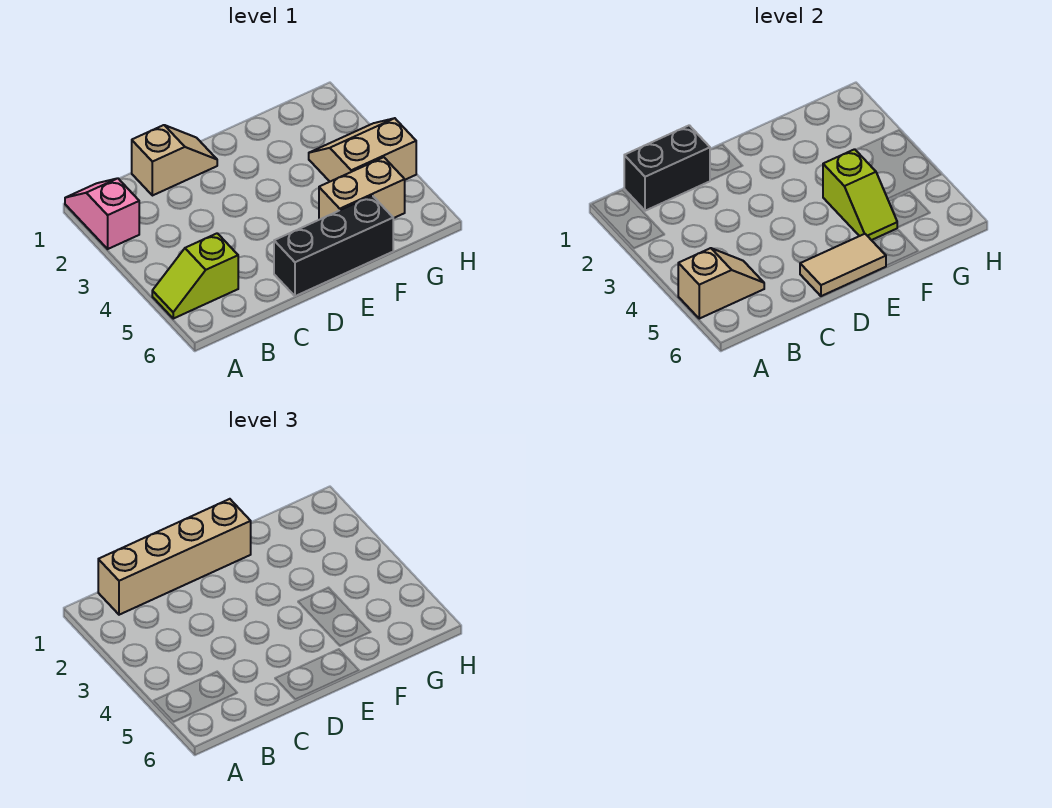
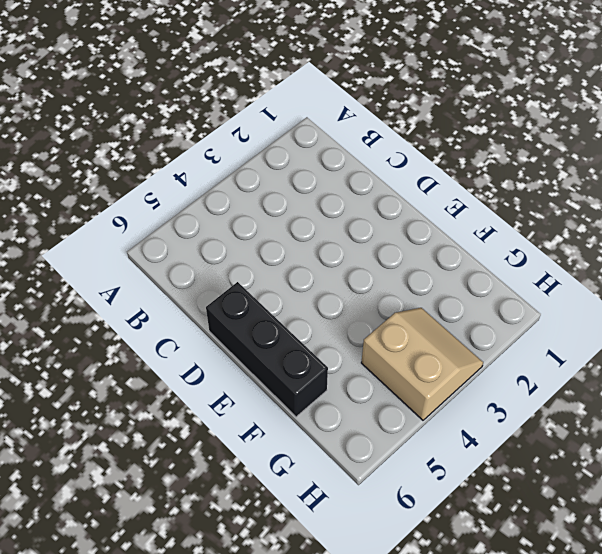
none -> pink slope A1:A2 level 1 top 2
none -> lime slope A5:B5 level 1 top B

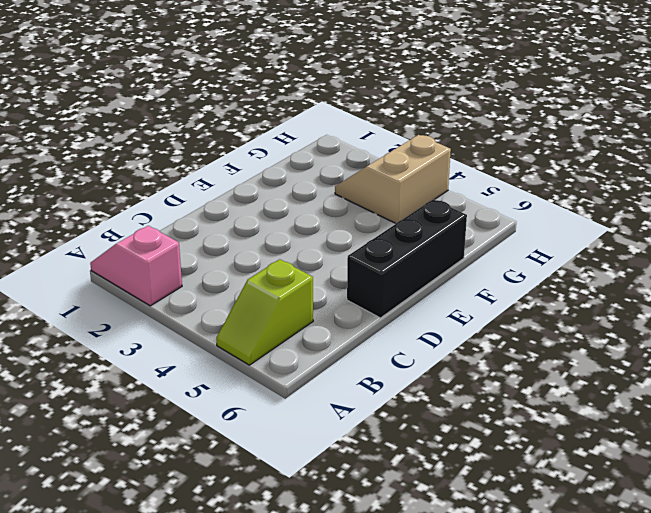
none -> tan slope C1:D1 level 1 top C
none -> tan brick F5:G5 level 1

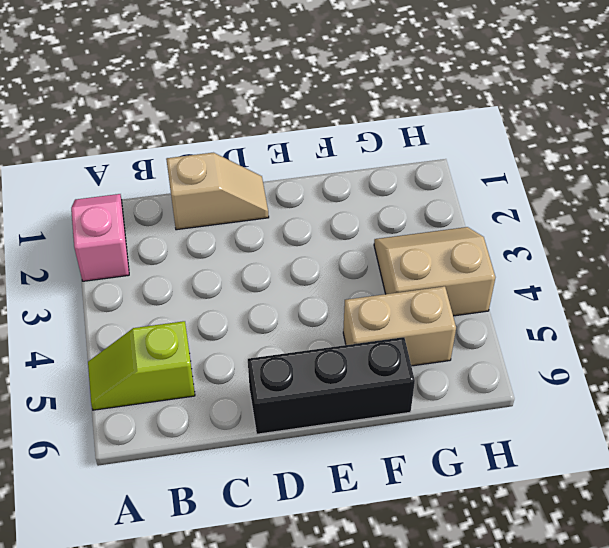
none -> tan slope A5:B5 level 2 top A
none -> black brick B1:C1 level 2

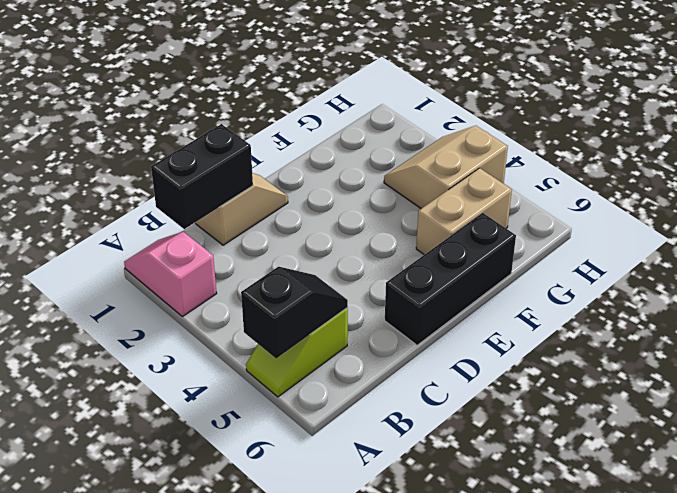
black slope A5:B5 level 2 top A -> tan slope A5:B5 level 2 top A
none -> tan tile D6:E6 level 2
none -> lime slope F4:F5 level 2 top 4

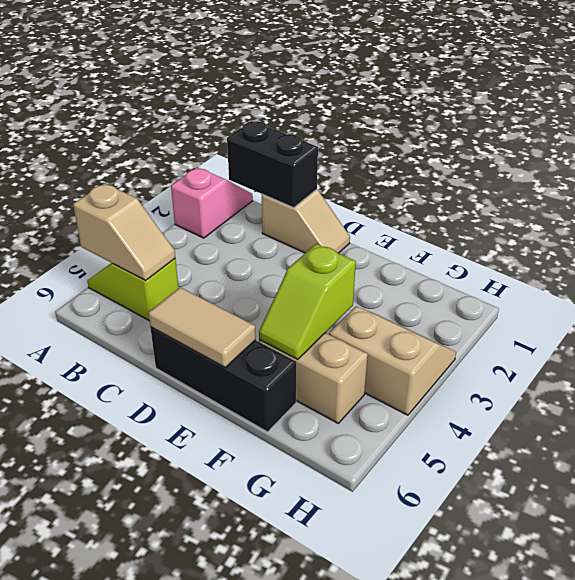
none -> tan brick B1:E1 level 3

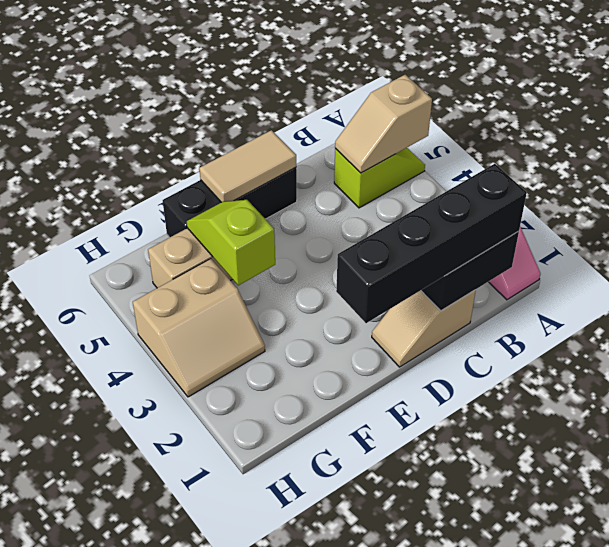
black brick B1:E1 level 3 -> tan brick B1:E1 level 3

